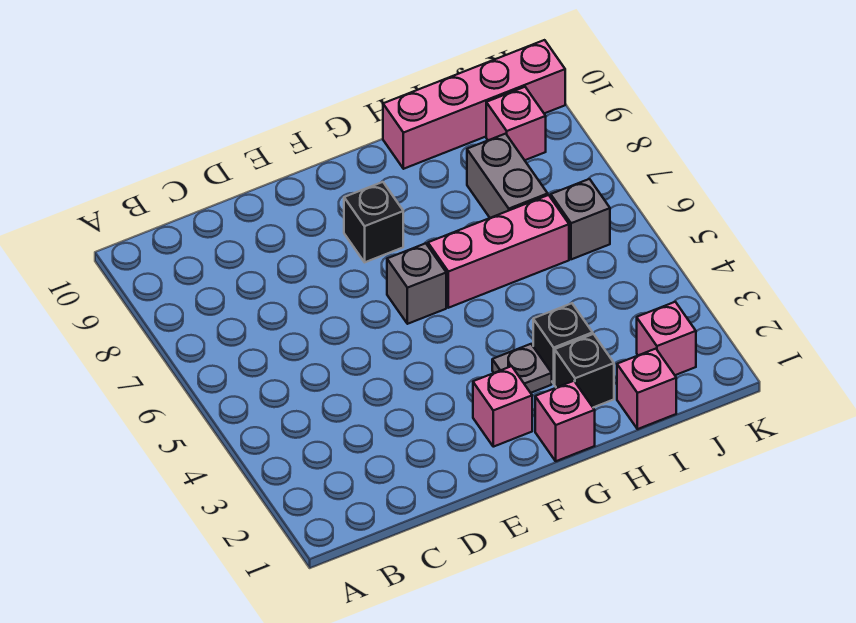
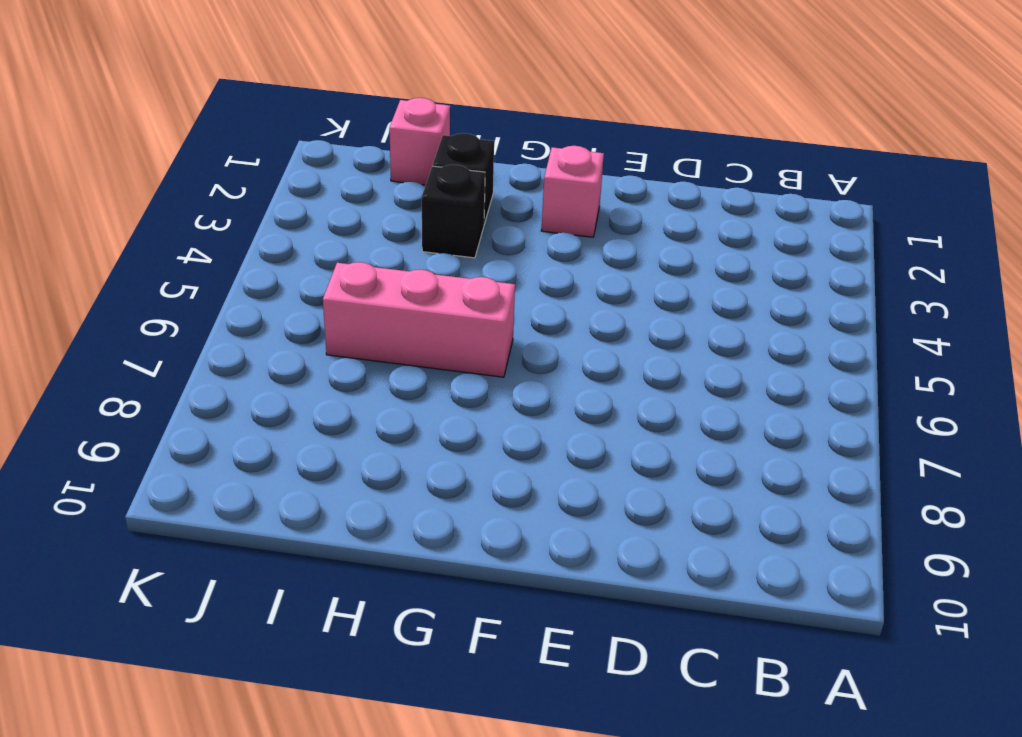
none -> grey brick F6 level 1
none -> black brick F8 level 1
none -> pink brick G1 level 1

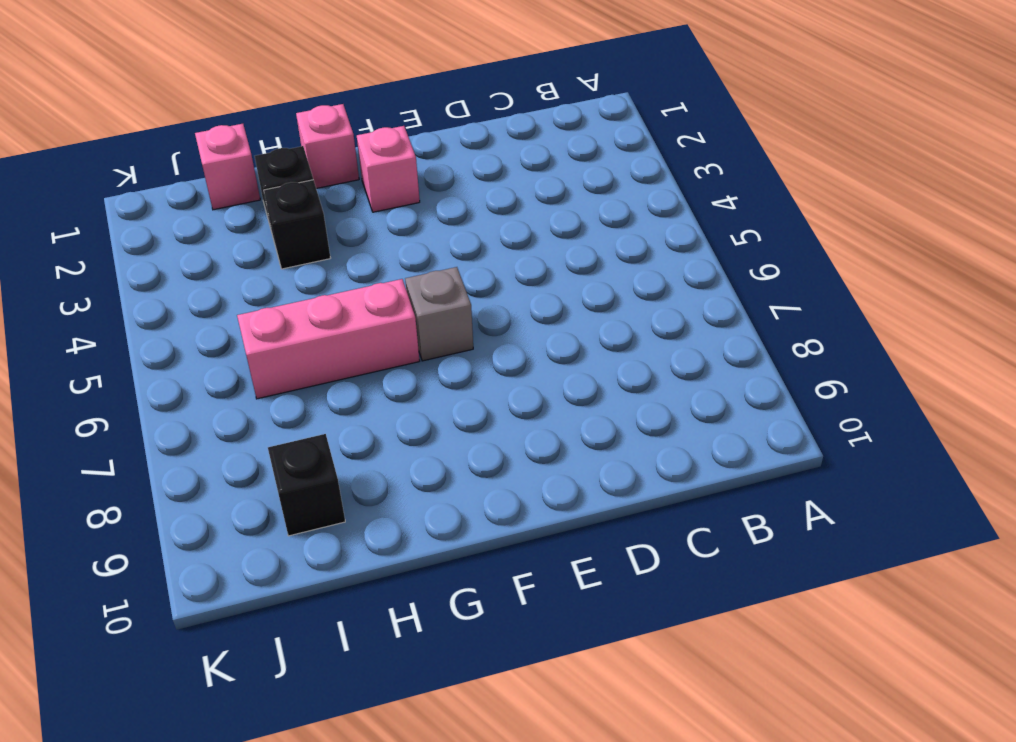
black brick I9 level 1 -> black brick F8 level 1
none -> grey plate G3 level 1
none -> pink brick H10:K10 level 1
none -> grey brick I7:I8 level 1

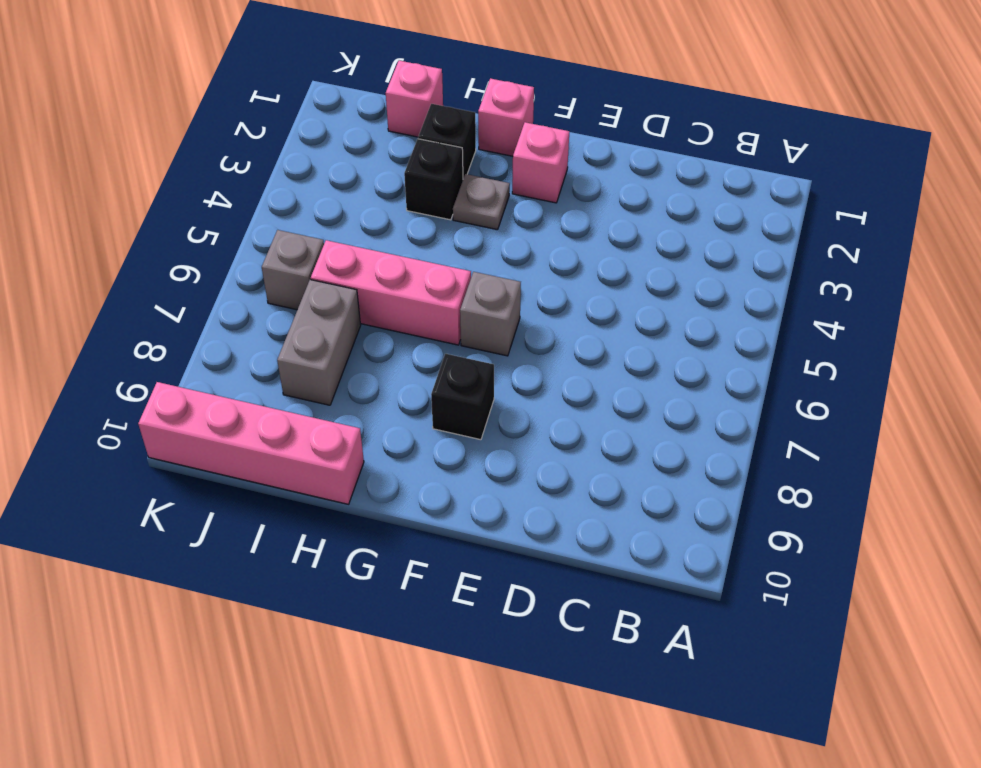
none -> pink brick J2 level 1
none -> pink brick J9 level 1

